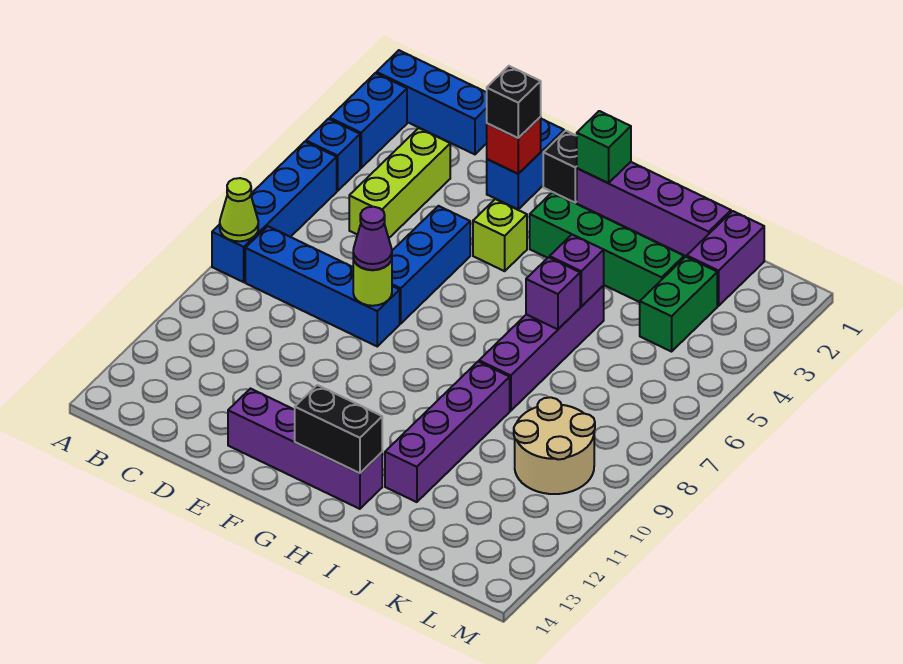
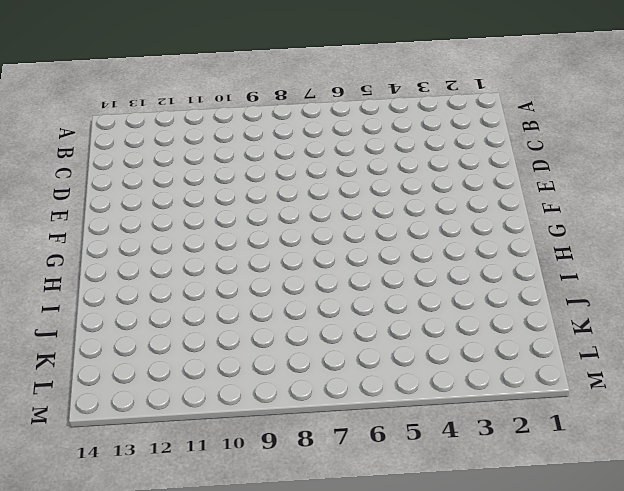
none -> blue brick A1:C1 level 1
none -> blue brick A2:A3 level 1
none -> blue brick A4 level 1

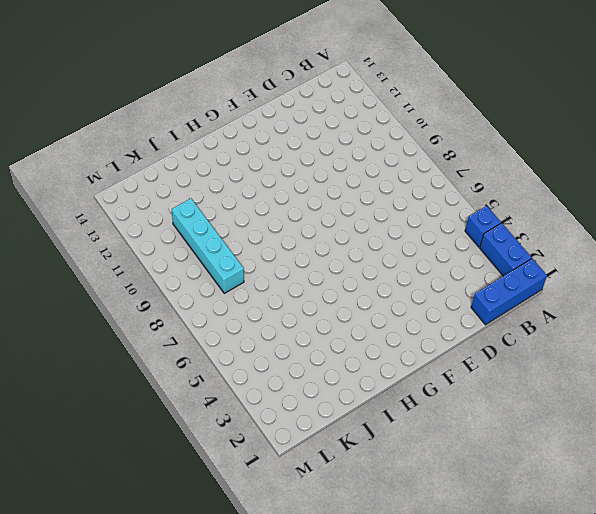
cyan brick K8:K11 level 1 -> tan round brick K9:L10 level 1
none -> blue brick A5:A8 level 1
none -> blue brick B8:E8 level 1
none -> lime brick C3:C5 level 1

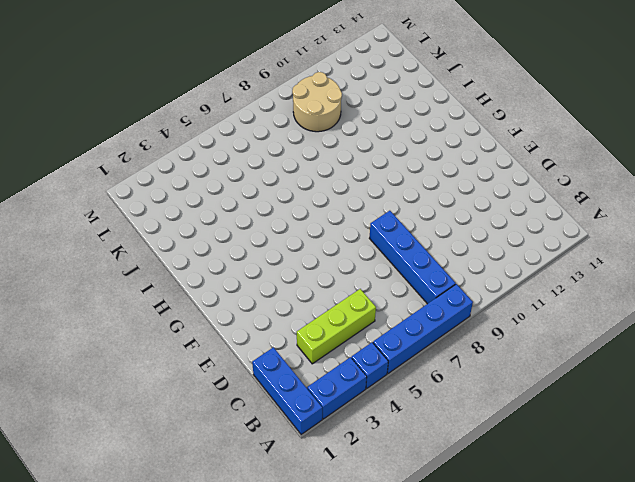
none -> blue brick E1:E2 level 1
none -> blue brick E5:E7 level 1
none -> purple brick E13:H13 level 1

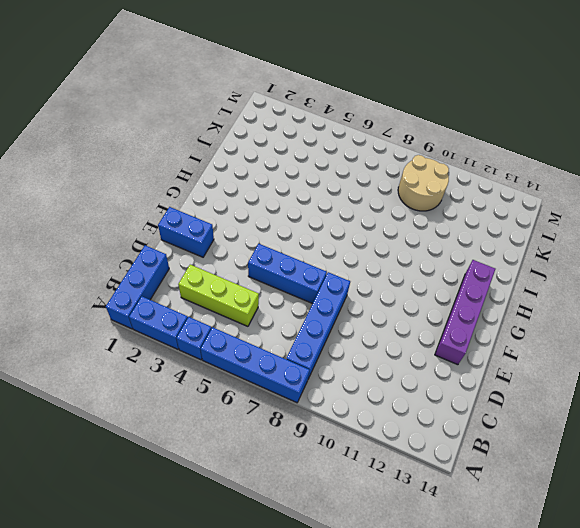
none -> black brick F1 level 1
none -> lime brick F4 level 1
none -> purple brick G1:J1 level 1

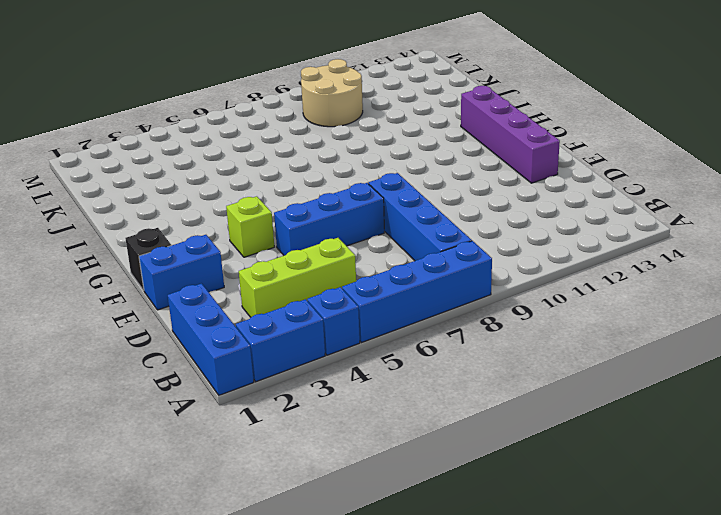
none -> purple brick G1:J1 level 1
none -> green brick G3:J3 level 1
none -> purple brick I5:I8 level 1

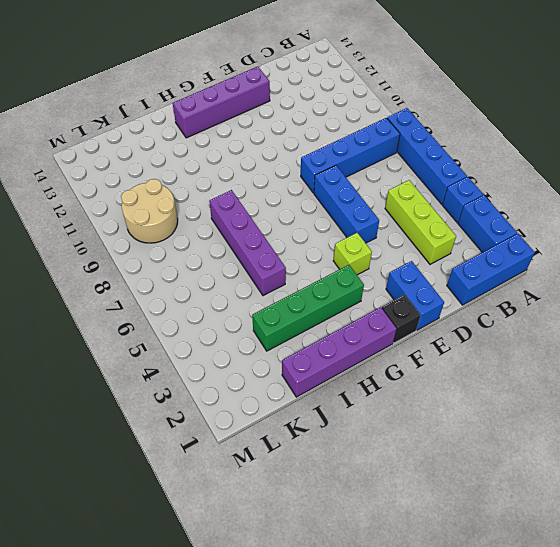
none -> purple brick I9:I12 level 1
none -> purple brick K1:K2 level 1
none -> green brick K3:K4 level 1

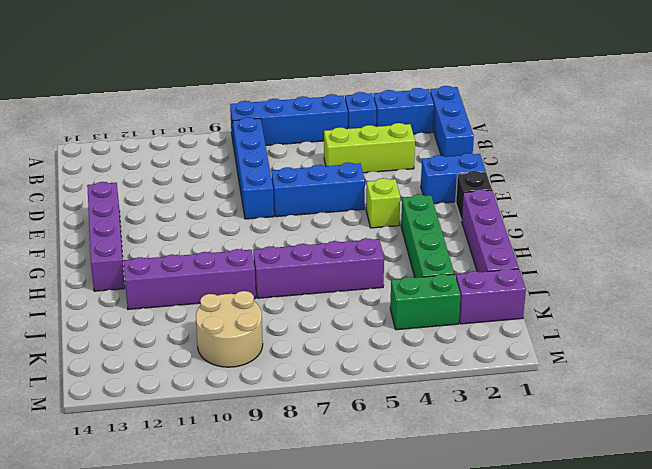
none -> lime cone A8 level 2
none -> red brick E2 level 2
none -> lime round brick E8 level 2

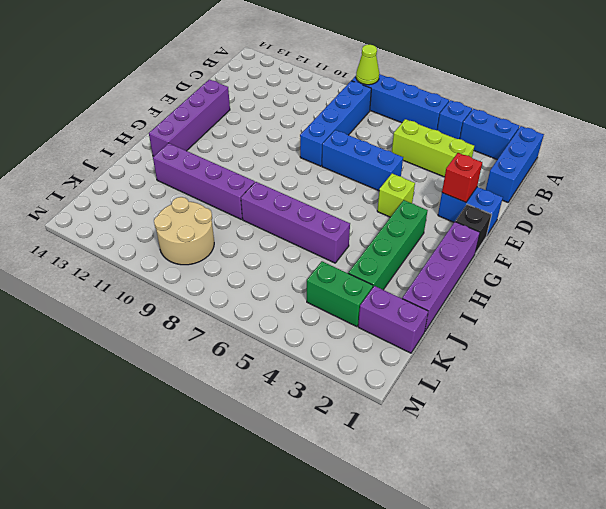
none -> lime round brick E8 level 2
none -> green brick G1 level 2
none -> black brick G13:H13 level 2

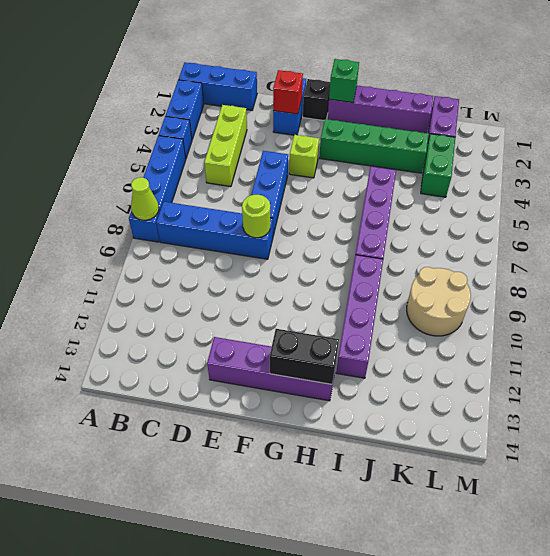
none -> purple brick I5 level 2
none -> purple brick I6 level 2
none -> black brick E2 level 3

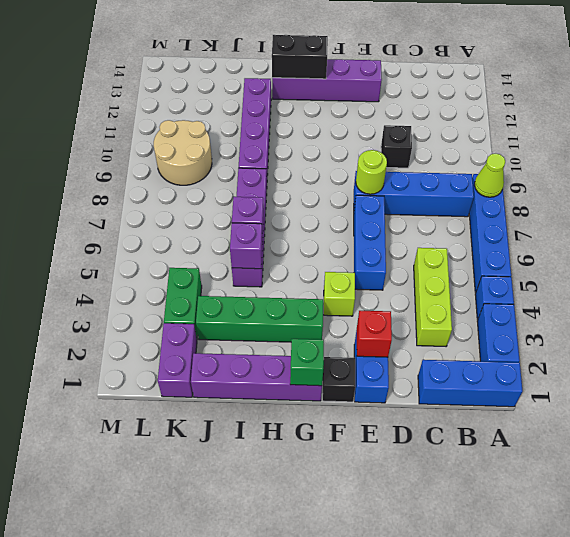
black brick D10 level 1 -> black brick E2 level 3
none -> purple cone E8 level 3

